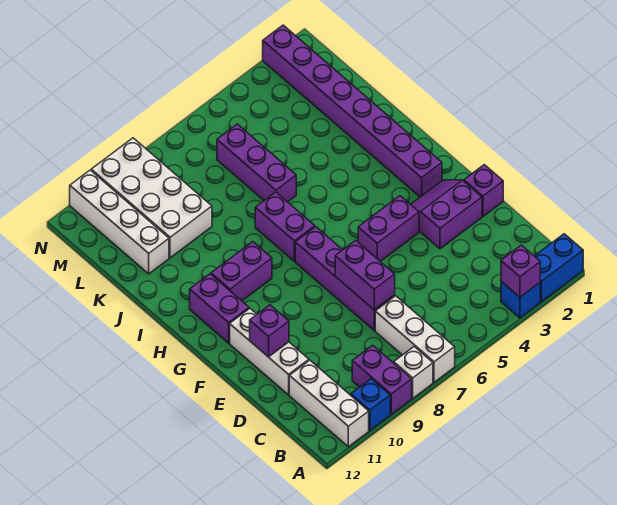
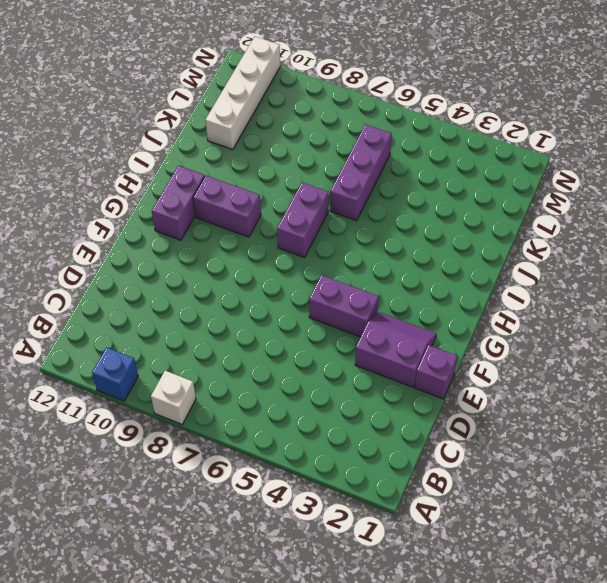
none -> blue brick A1:A2 level 1
none -> blue brick A3 level 1
none -> white brick A7:C7 level 1

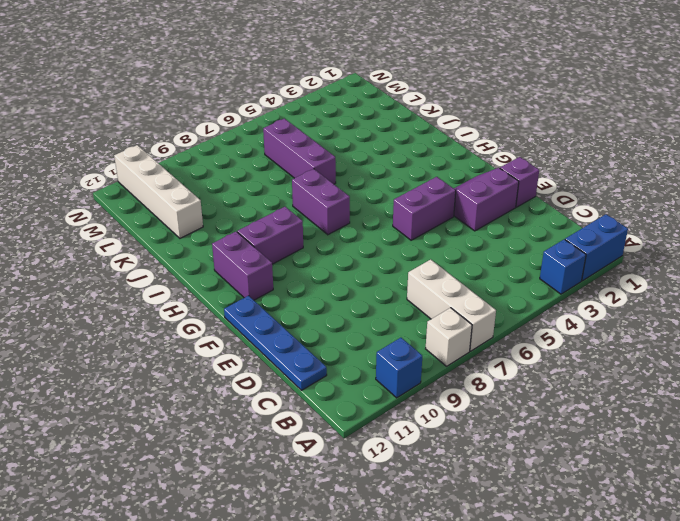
blue plate C12:F12 level 1 -> none
none -> purple brick A9:B9 level 1
none -> white brick A11:C11 level 1
none -> purple brick D7:G7 level 1

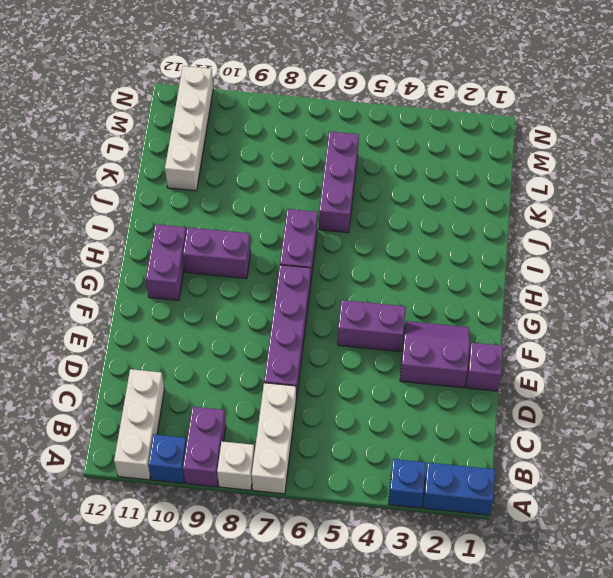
none -> white brick D11:F11 level 1
none -> purple brick G2:N2 level 1
none -> white brick K9:N10 level 1

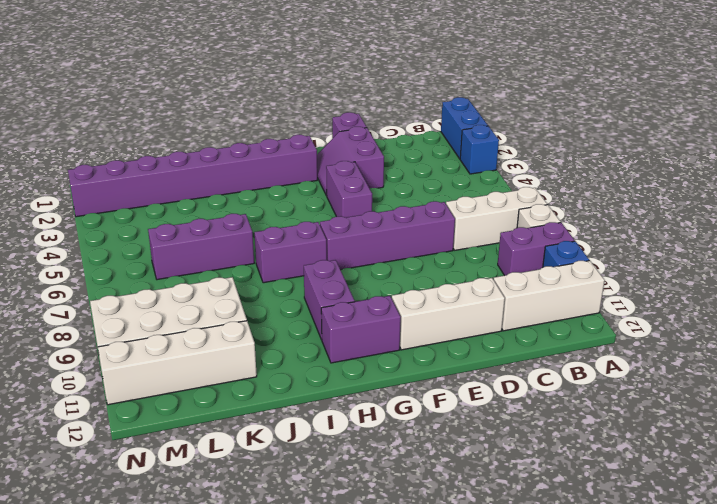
none -> purple brick A3 level 2
none -> purple brick D7:E7 level 2
none -> purple brick E11 level 2

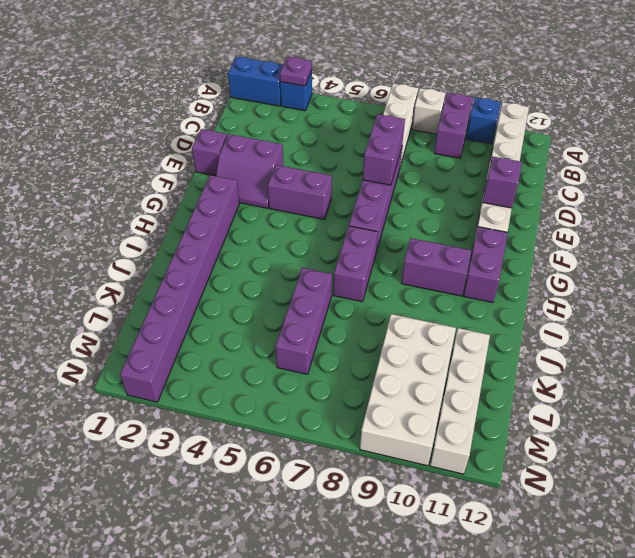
purple plate A3 level 2 -> purple brick A3 level 2

